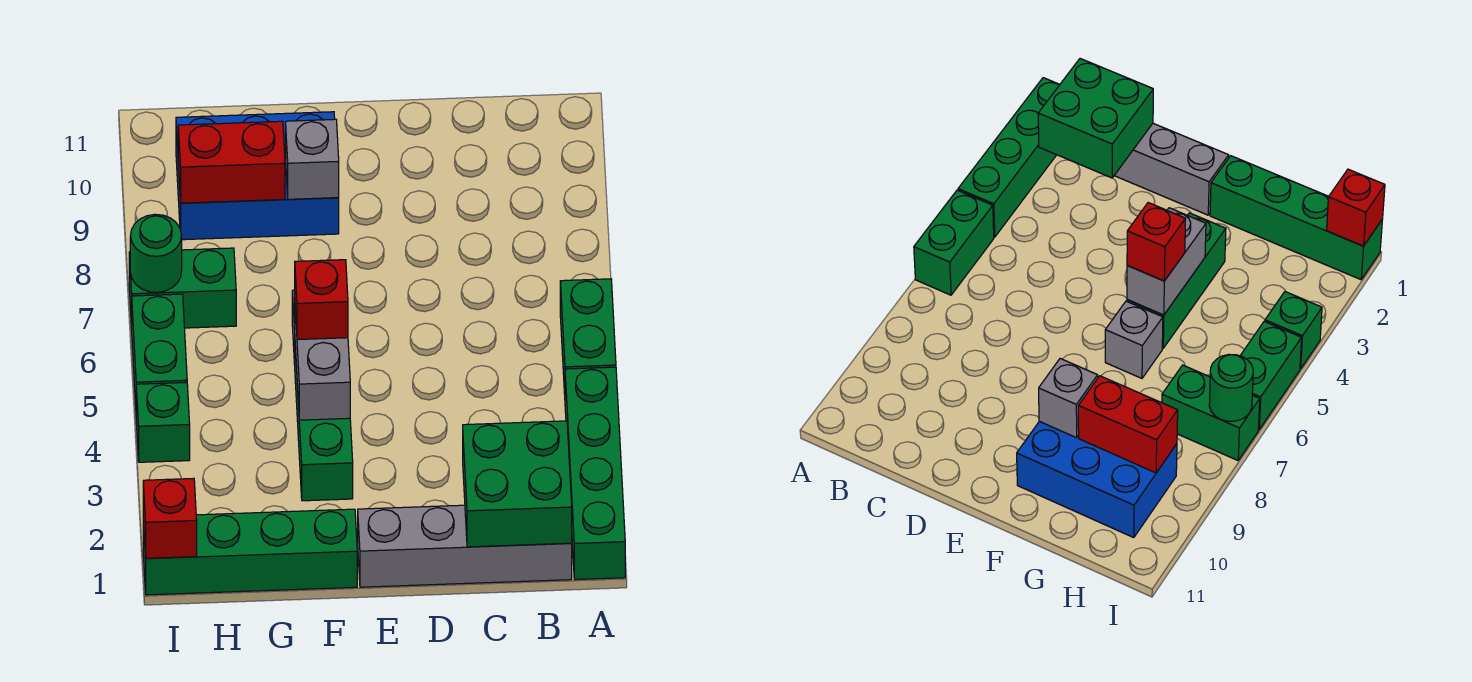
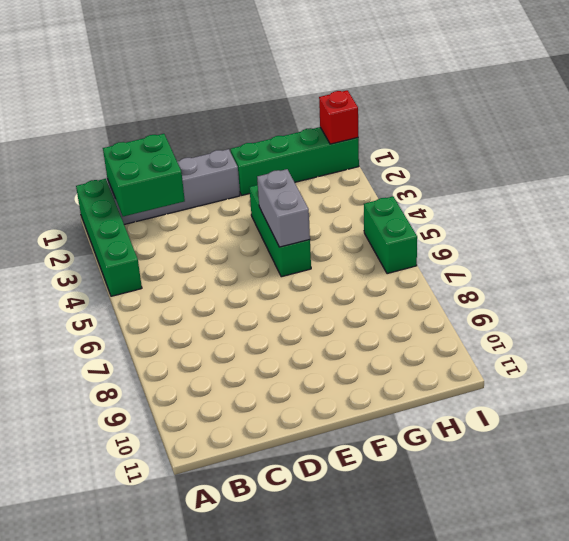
none -> green brick A5:A6 level 1
none -> grey brick F6 level 1
none -> blue brick F9:H10 level 1

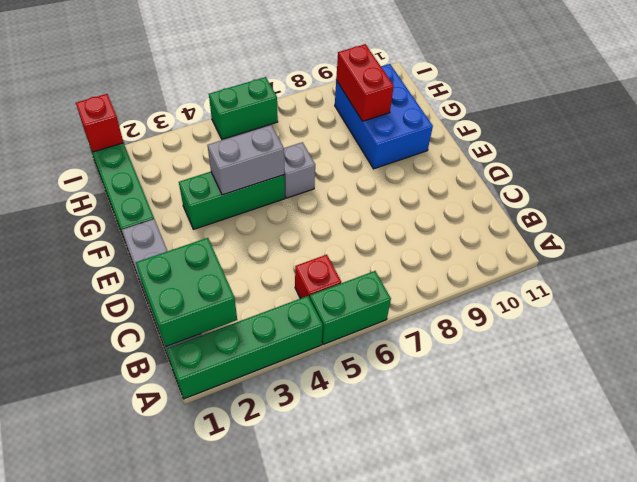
red brick B5 level 1 -> red brick F5 level 3
none -> green brick H7:I7 level 1
none -> green brick I4 level 1
none -> grey brick F9 level 2

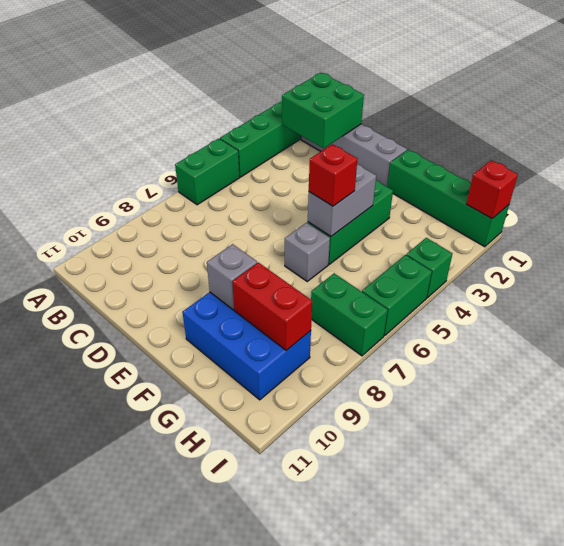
none -> green round brick I7 level 2

